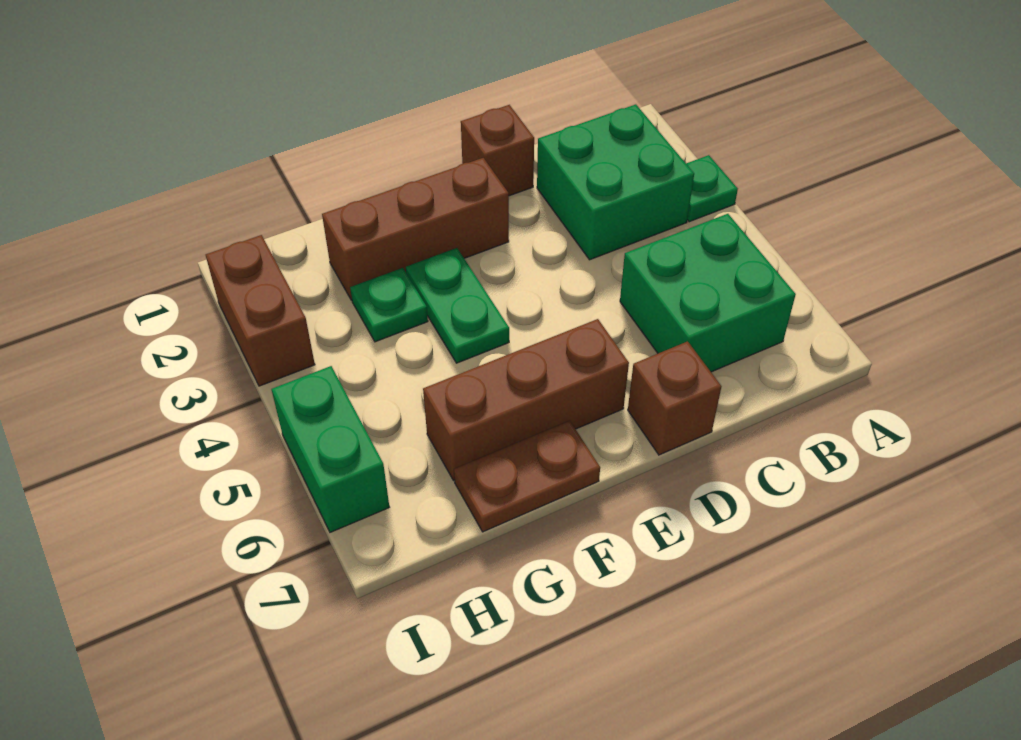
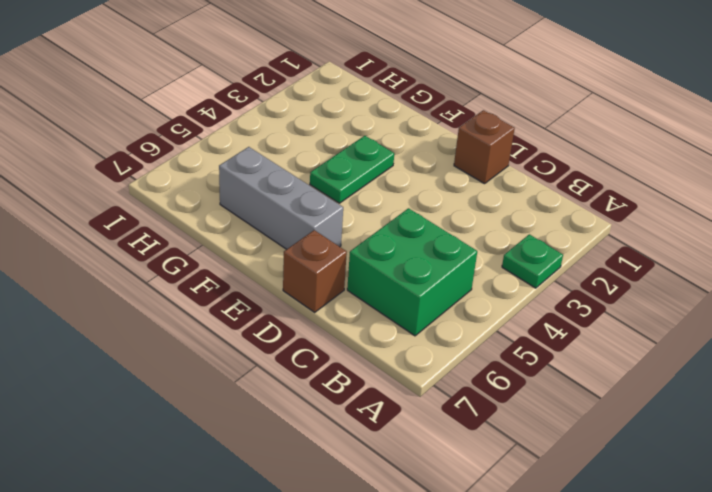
grey brick E6:G6 level 1 -> brown brick E6:G6 level 1
none -> green brick B2:C3 level 1
none -> brown brick E2:G2 level 1
none -> brown plate F7:G7 level 1

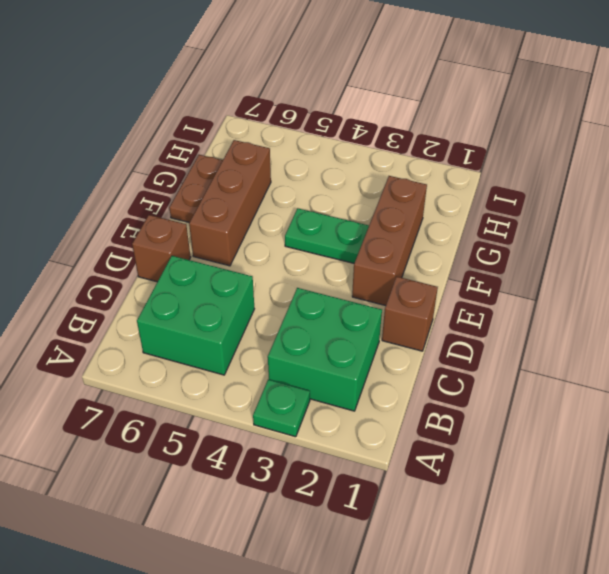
none -> green plate G3 level 1
none -> brown brick I2:I3 level 1
none -> green brick I5:I6 level 1

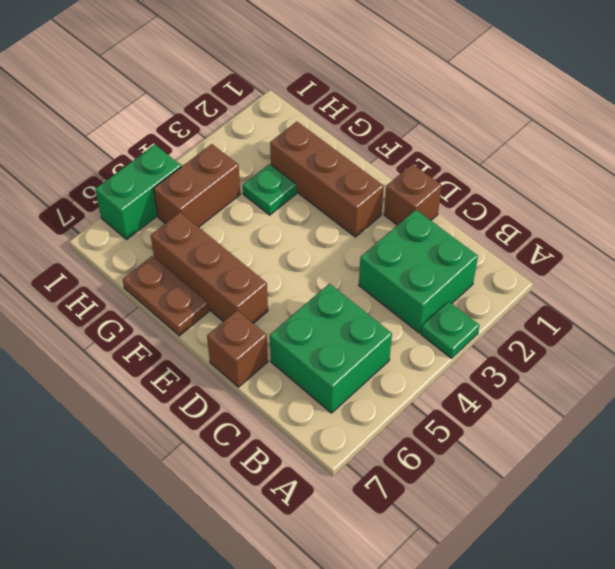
brown brick H4:H5 level 1 -> brown brick I2:I3 level 1
none -> green plate F3:F4 level 1

